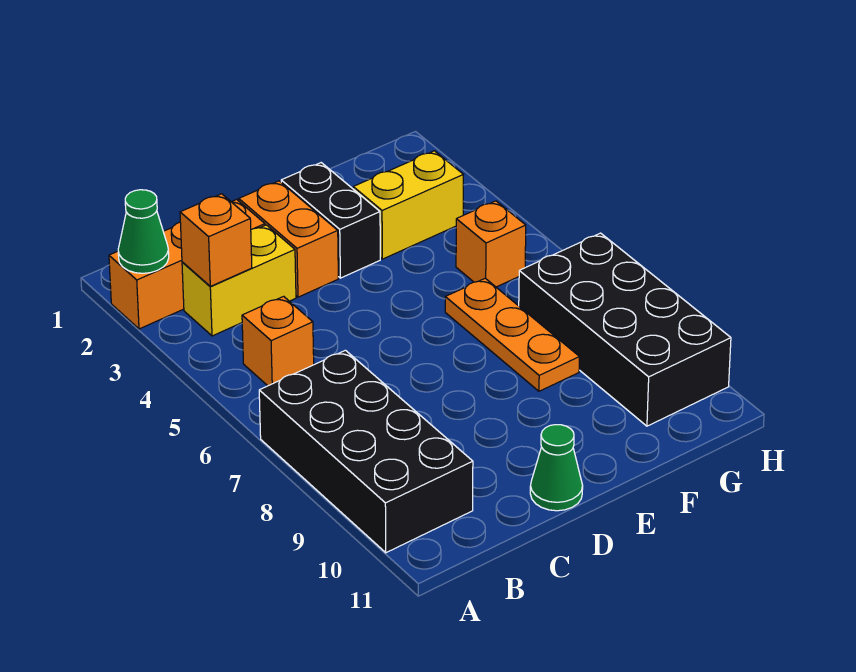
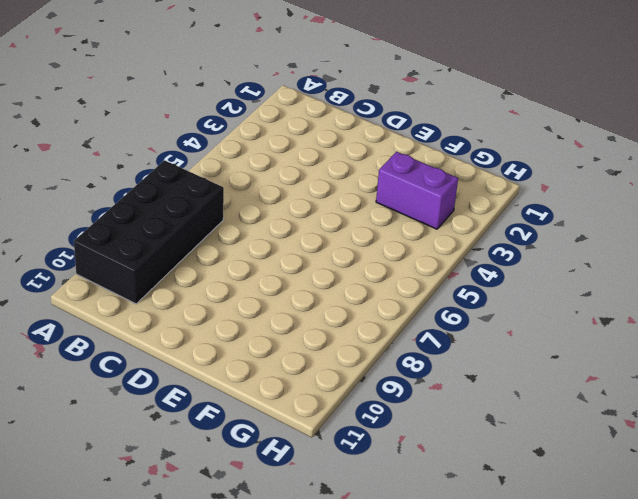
purple brick F3:G3 level 1 -> yellow brick F3:G3 level 1
none -> orange brick A2:C2 level 1
none -> yellow brick B3:C3 level 1
none -> orange brick B5 level 1

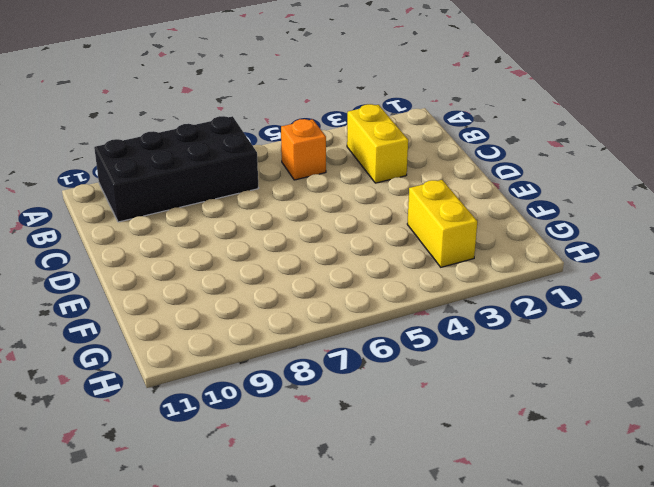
none -> orange brick A2:C2 level 1
none -> orange brick D2:D3 level 1
none -> green cone D11 level 1

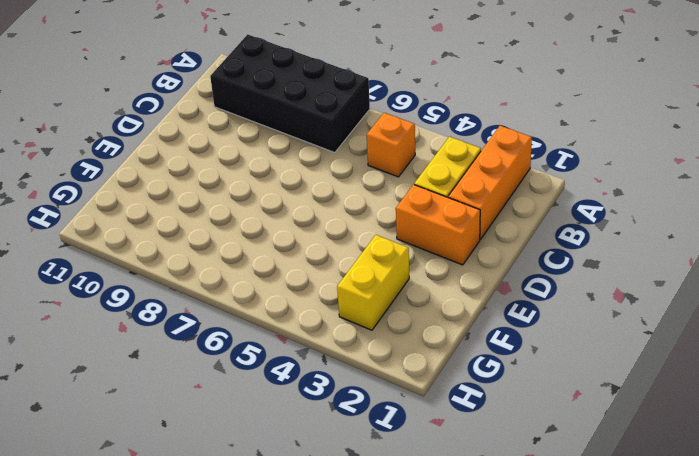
none -> green cone D11 level 1
none -> black brick E2:E3 level 1
none -> orange plate F6:F8 level 1

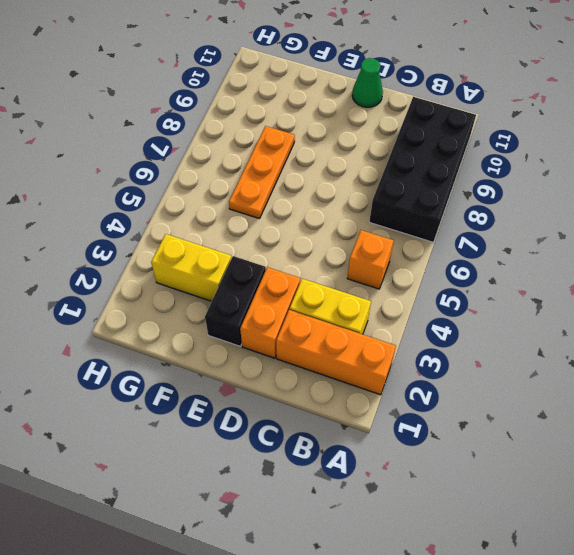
none -> orange brick G5 level 1
none -> black brick G7:H10 level 1
none -> green cone A2 level 2

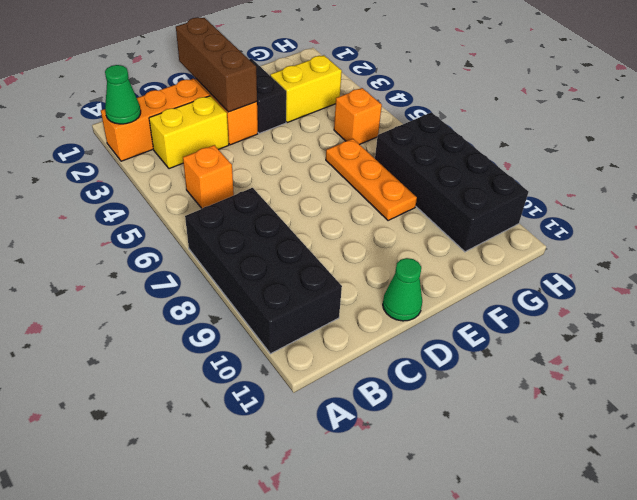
brown brick D1:D3 level 2 -> none
none -> orange brick B3 level 2

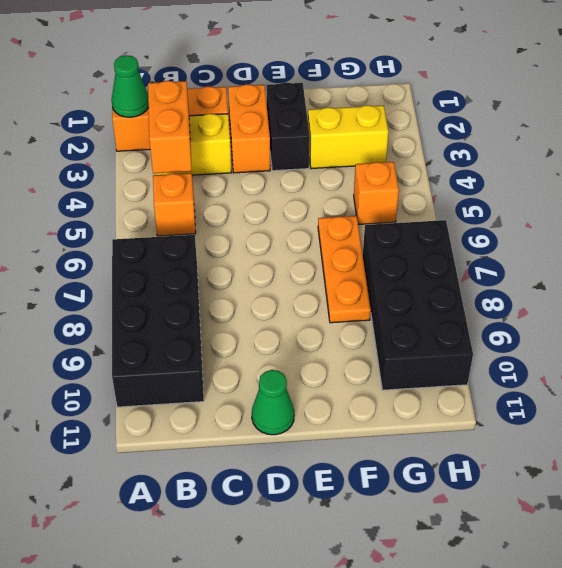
orange brick B3:B4 level 2 -> orange brick B3 level 2

